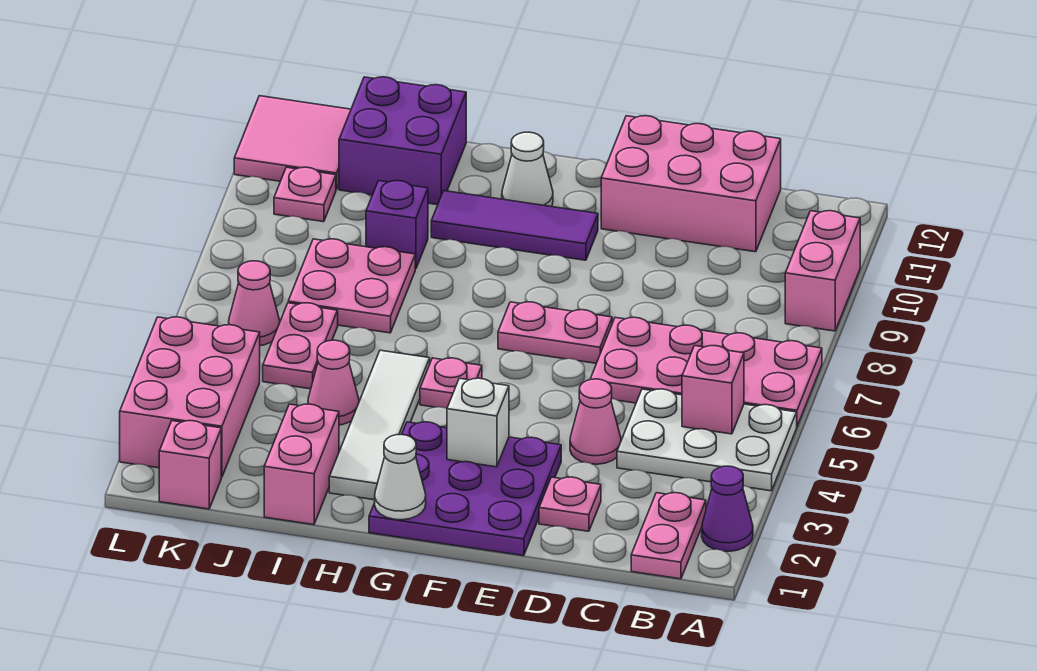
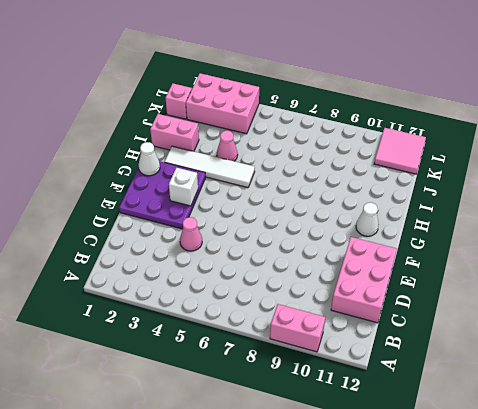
none -> purple cone A2 level 1
none -> white plate A4:C5 level 1
none -> pink plate A6:D7 level 1

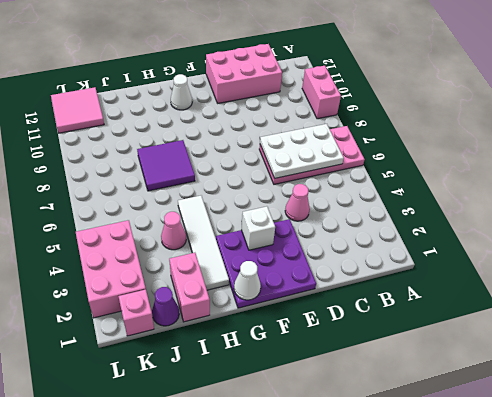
white plate B6:D7 level 2 -> white plate A4:C5 level 1
purple tile H7:I8 level 1 -> pink plate I7:J8 level 1
purple cone J1 level 1 -> purple cone A2 level 1
none -> pink plate B1:B2 level 1
none -> pink plate D2 level 1
none -> pink plate E7:F7 level 1

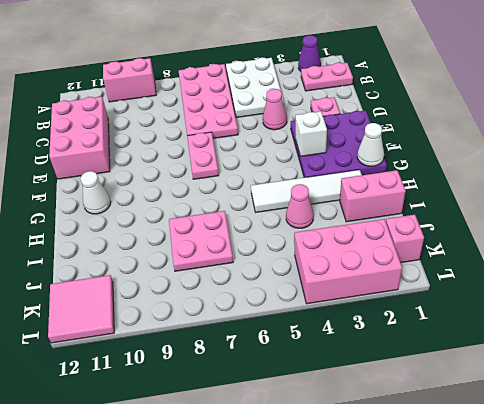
none -> purple tile F10:H10 level 1
none -> pink plate G5 level 1
none -> purple brick I9 level 1

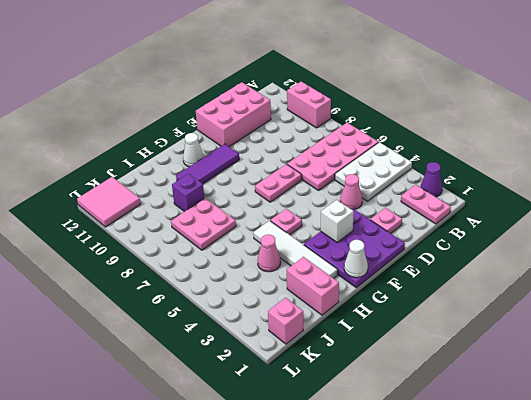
none -> purple brick I11:J12 level 1
none -> pink plate J5:J6 level 1
none -> pink brick K2:L4 level 1

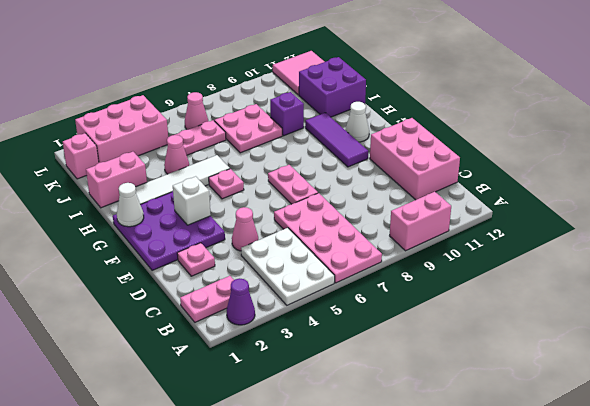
none -> pink plate K10 level 1
none -> pink brick B5 level 2

